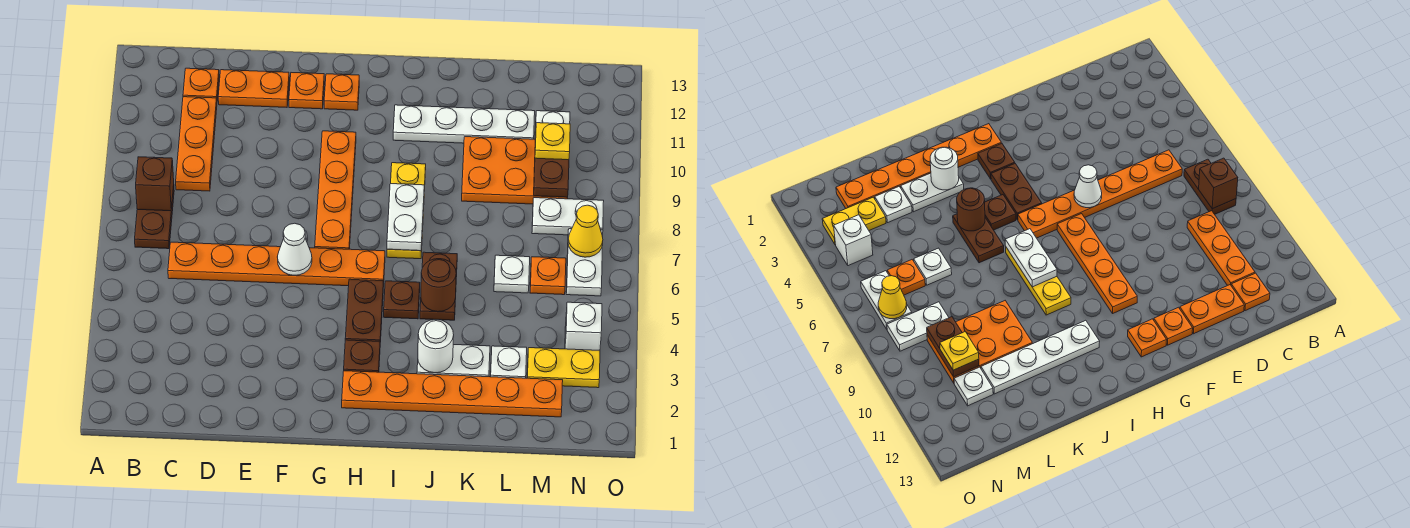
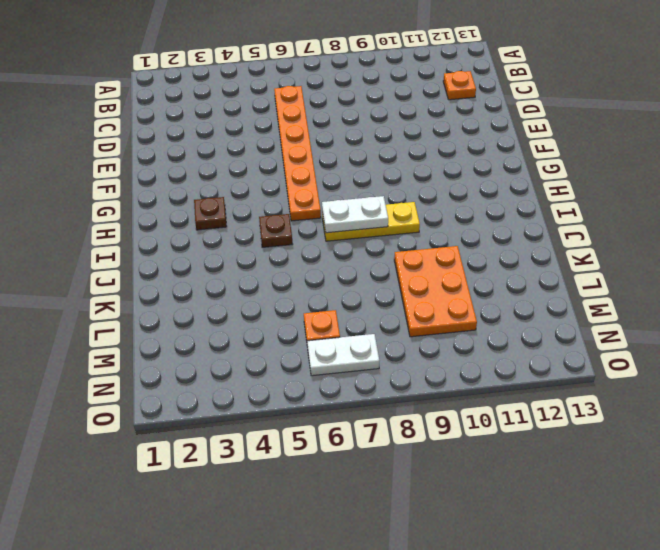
none -> brown plate B7:B8 level 1
none -> orange plate C9:C11 level 1
none -> orange plate D12:E12 level 1
none -> orange plate F12 level 1

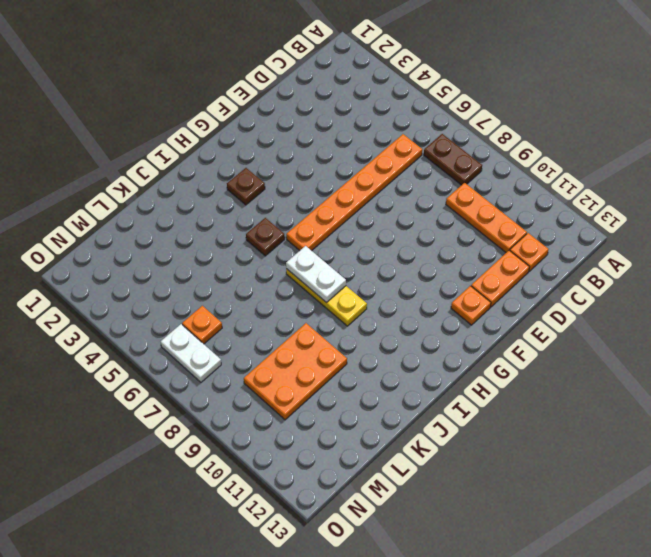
none -> orange plate G7:G10 level 1
none -> orange plate G12 level 1
none -> orange plate H2:M2 level 1
none -> brown plate H4:H5 level 1

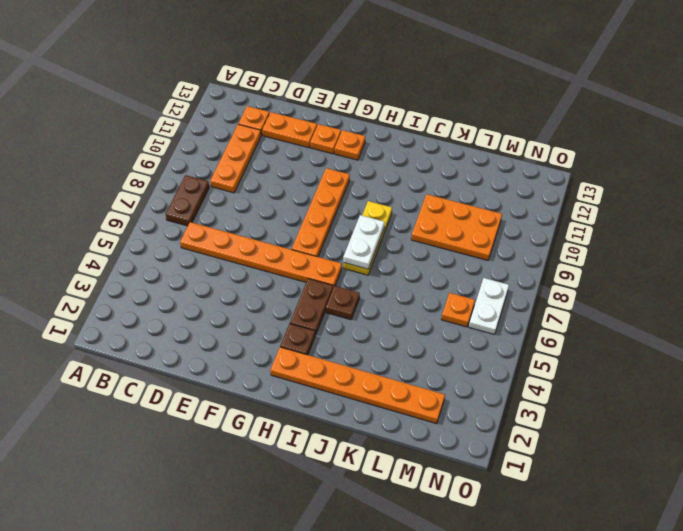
none -> white plate I11:L11 level 1
none -> white plate J3:K3 level 1
none -> brown plate J5:J6 level 1
none -> white plate L3 level 1

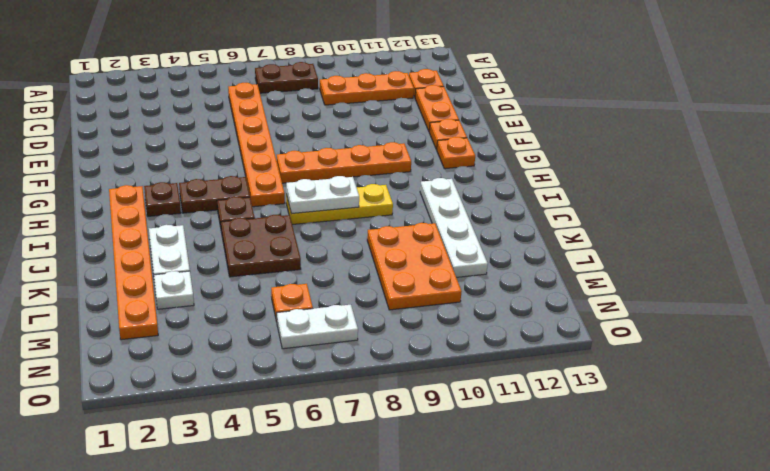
brown plate J5:K6 level 1 -> brown plate J5:J6 level 1
none -> white plate L6 level 1
none -> yellow plate M3:N3 level 1
none -> white plate M8:N8 level 1
none -> white plate M11 level 1

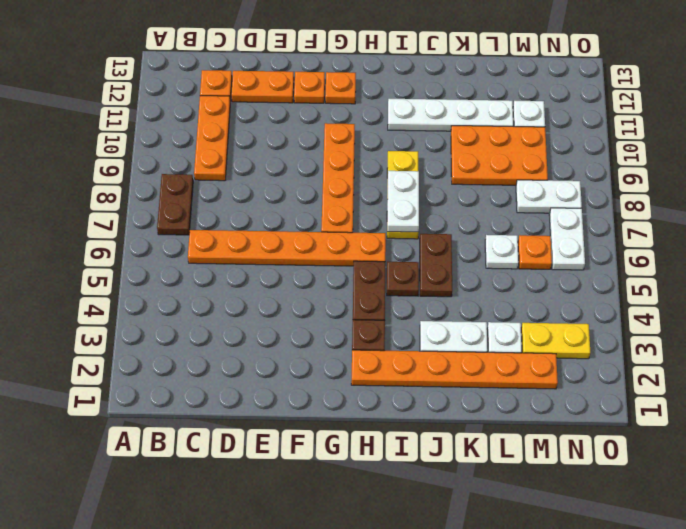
none -> white brick N4 level 1
none -> brown brick B8 level 2
none -> white cone F6 level 2
none -> white round brick J3 level 2

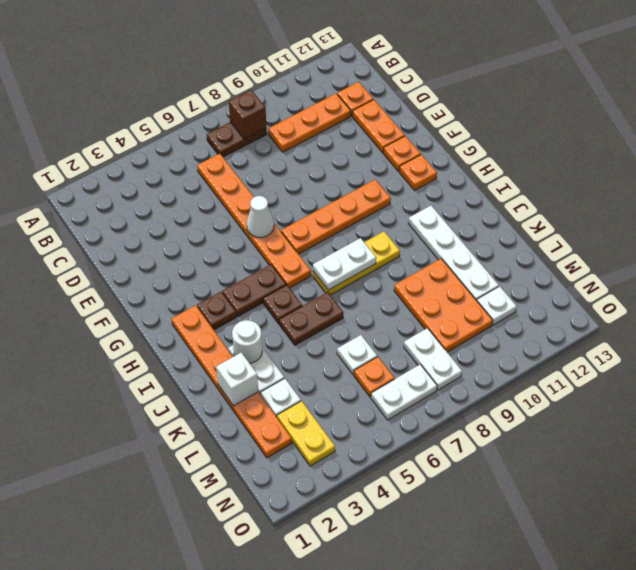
white brick K2 level 2 -> white brick N4 level 1
none -> brown round brick J5 level 2
none -> brown plate M9:M10 level 2
none -> yellow cone N7 level 2
none -> yellow plate M10 level 3

